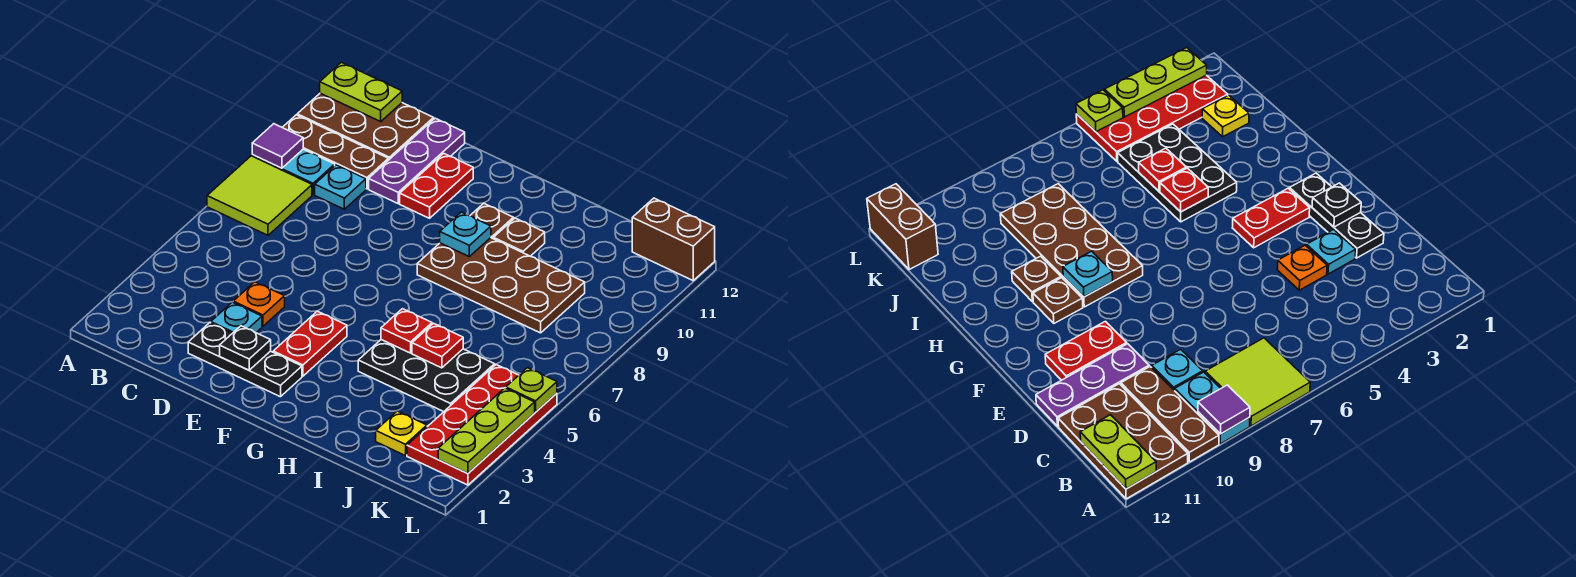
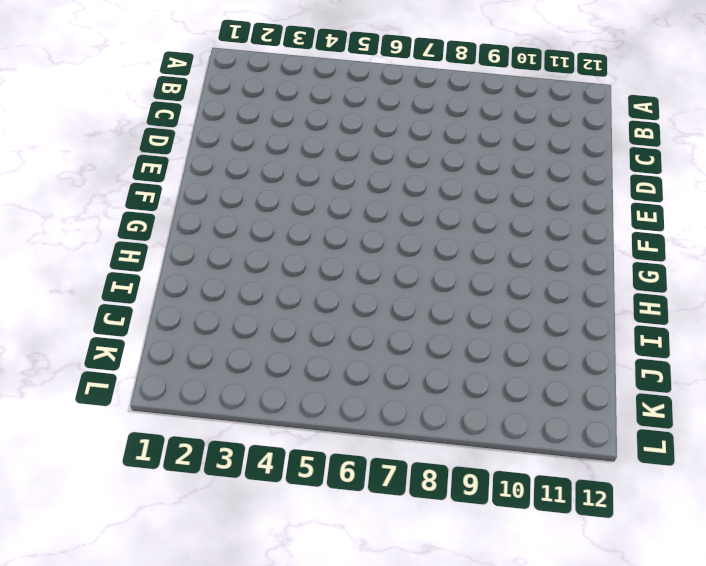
none -> lime tile A7:B8 level 1
none -> cyan plate A9:B9 level 1
none -> brown plate A10:C10 level 1

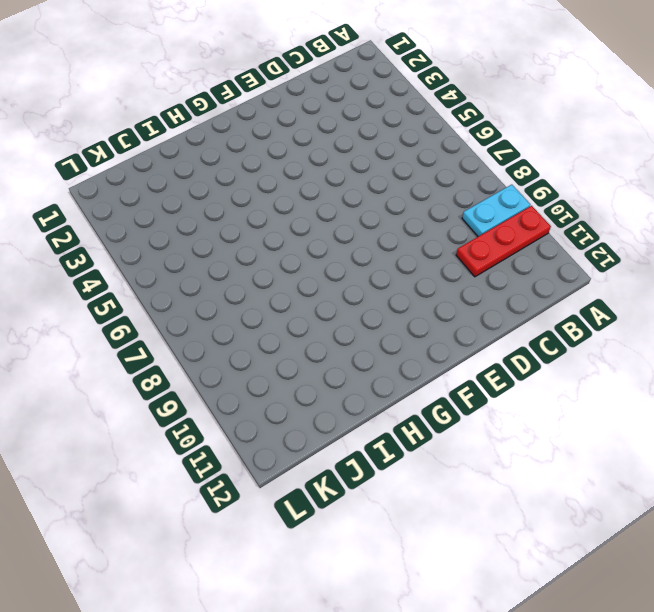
red plate A10:C10 level 1 -> brown plate A10:C10 level 1
none -> lime tile A7:B8 level 1
none -> brown plate A11:C12 level 1
none -> cyan plate C9 level 1

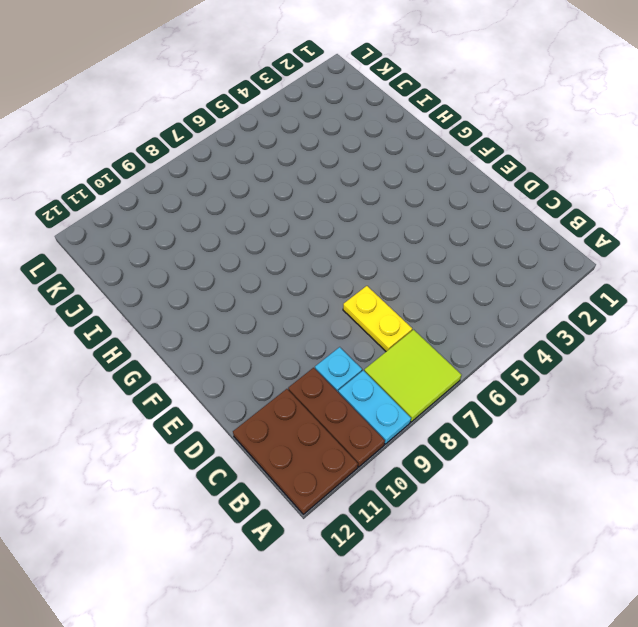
yellow plate C7:D7 level 1 -> none
none -> black plate D2:F2 level 1
none -> cyan plate D3 level 1
none -> orange plate D4 level 1

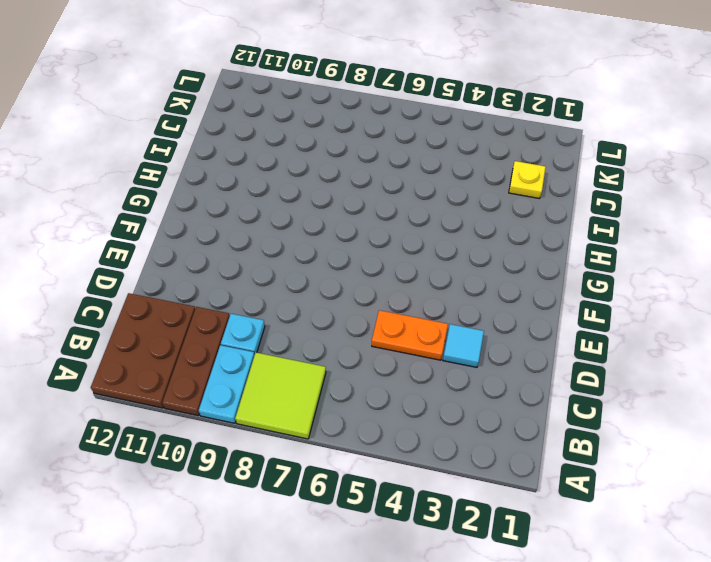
cyan tile D3 level 1 -> cyan plate D3 level 1
orange plate D4:D5 level 1 -> orange plate D4 level 1
none -> black plate D2:F2 level 1
none -> purple plate D10:D12 level 1
none -> red plate E10:E11 level 1

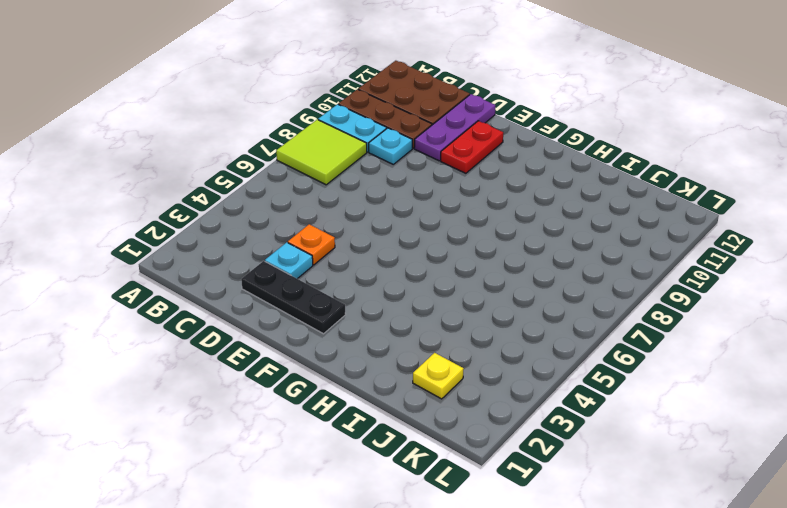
none -> red plate F3:F4 level 1
none -> brown plate G8:J9 level 1
none -> brown plate G10 level 1

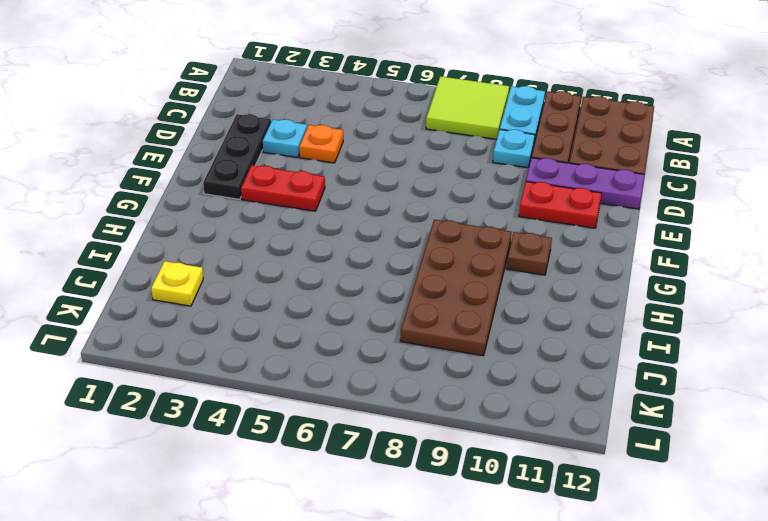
none -> black plate H4:J5 level 1
none -> brown plate H10 level 1
none -> red plate K2:L5 level 1

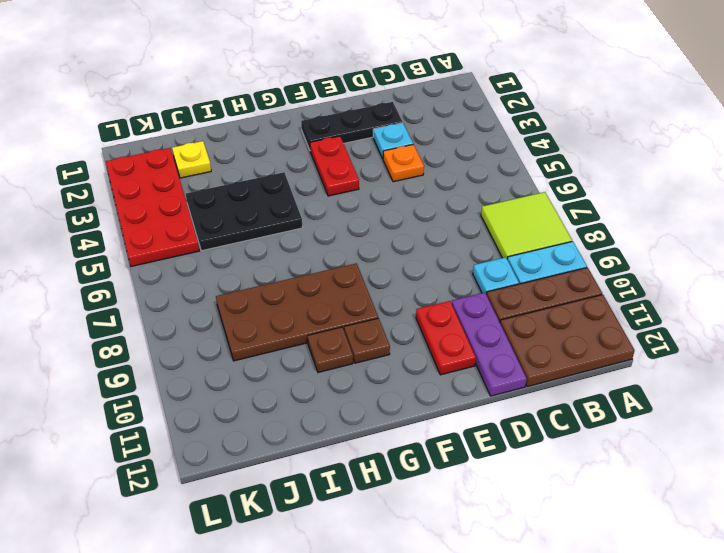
none -> brown brick K12:L12 level 1
none -> purple tile A9 level 2
none -> lime plate A12:B12 level 2

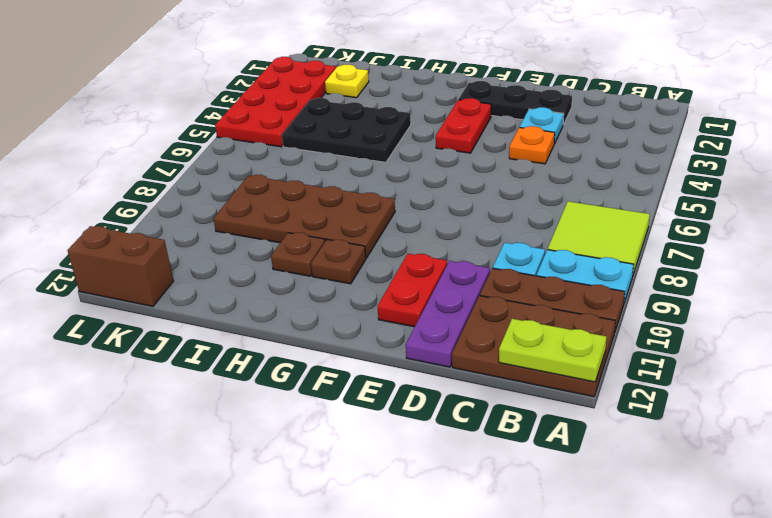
none -> purple tile A9 level 2
none -> black plate E2 level 2
none -> cyan plate G9 level 2

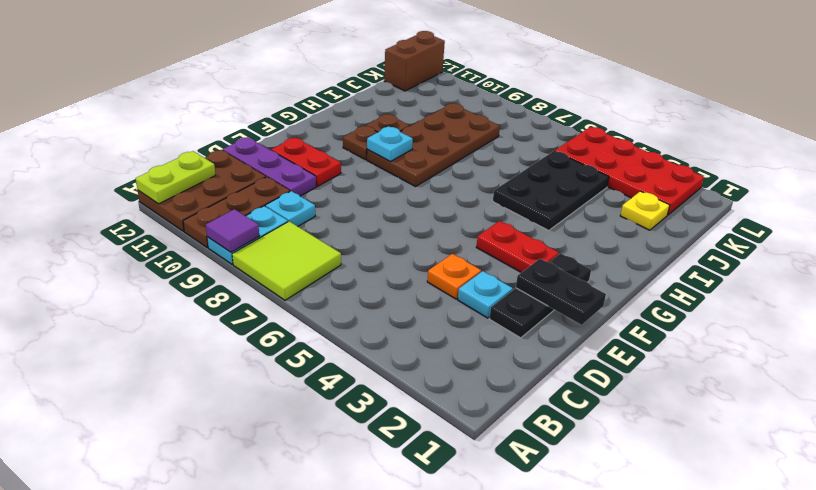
black plate E1:E2 level 2 -> black plate E2 level 2
none -> red plate H5 level 2
none -> red plate I5 level 2
none -> lime plate L2:L4 level 2

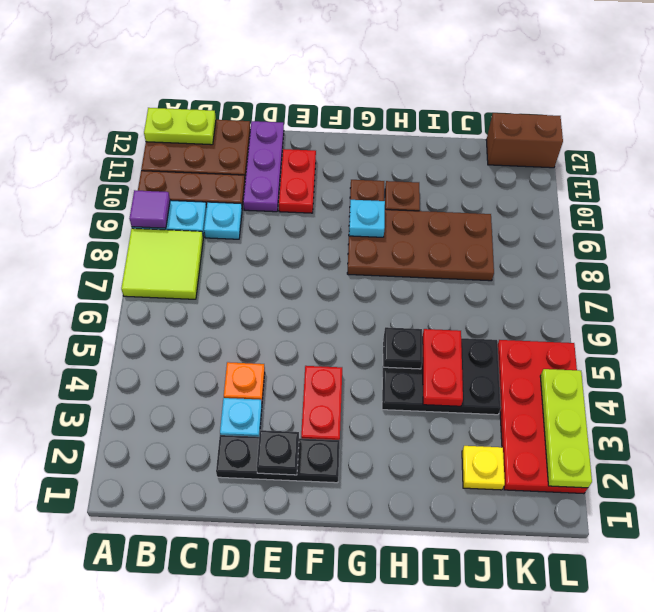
black plate H5 level 2 -> red plate H5 level 2
red plate I4:I5 level 2 -> red plate I5 level 2
none -> lime plate L5 level 2

